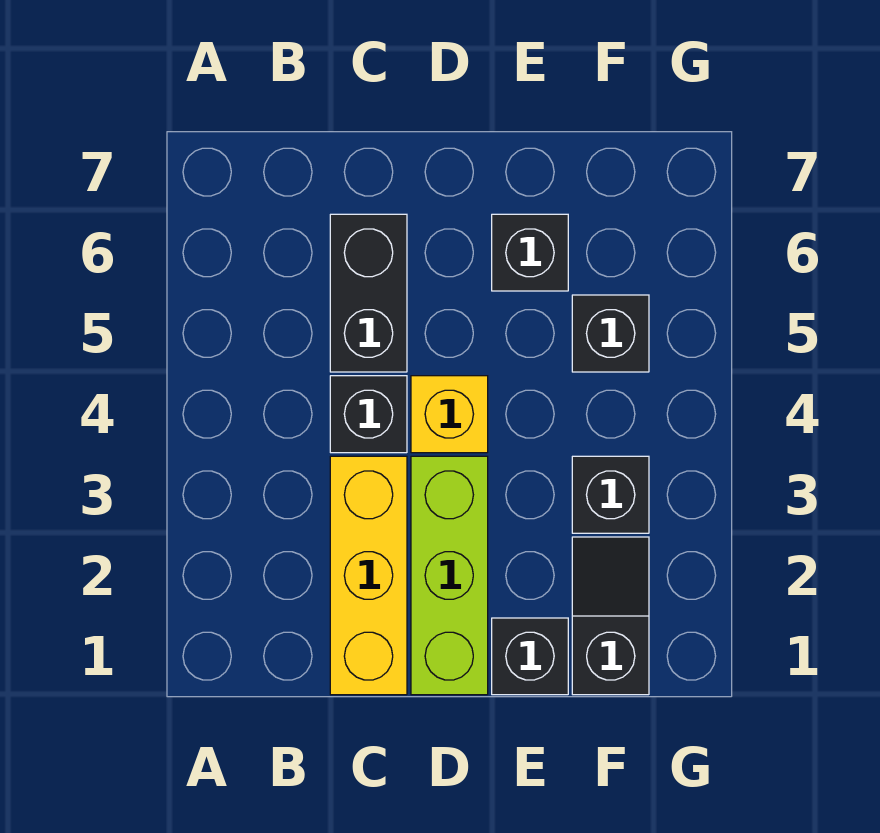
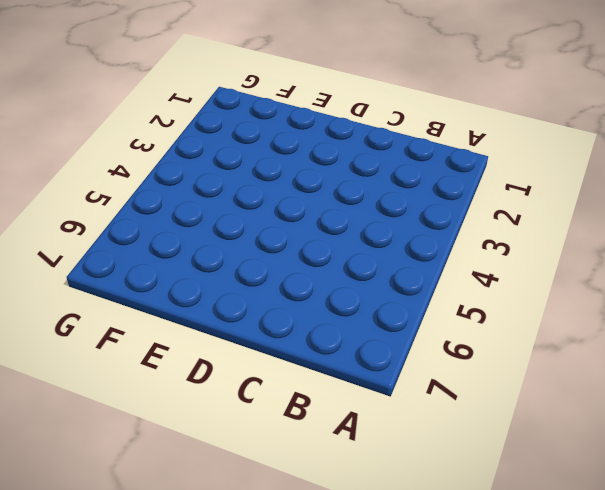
none -> yellow brick C1:C3 level 1
none -> black brick C4 level 1

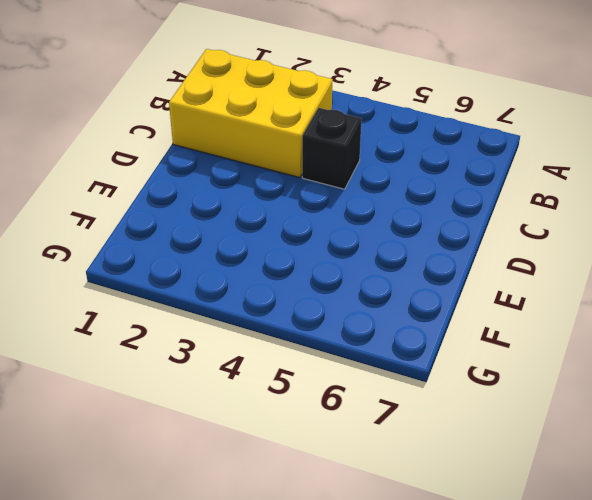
yellow brick B1:C3 level 1 -> yellow brick C1:C3 level 1
none -> black brick C5:C6 level 1
none -> lime brick D1:D3 level 1

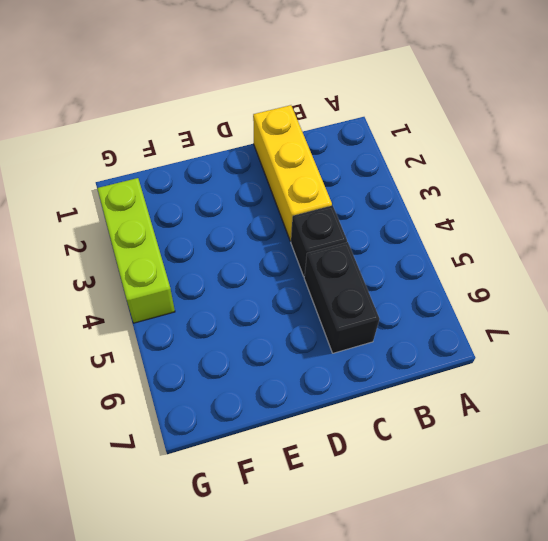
lime brick G2:G4 level 1 -> lime brick D1:D3 level 1
none -> yellow brick D4 level 1
none -> black brick E1 level 1

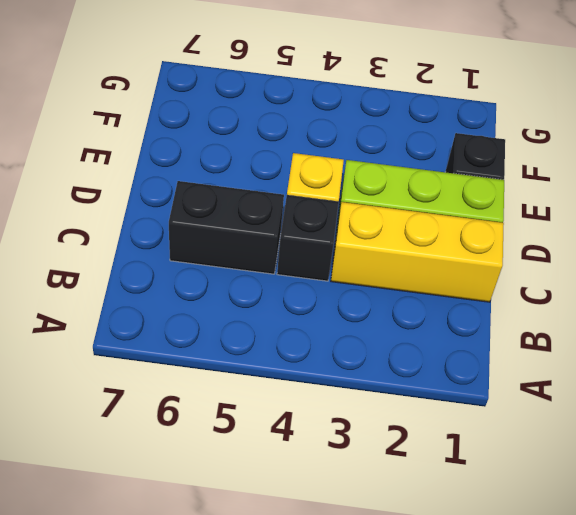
none -> black brick E6 level 1
none -> black slope F1:F2 level 1 top 1

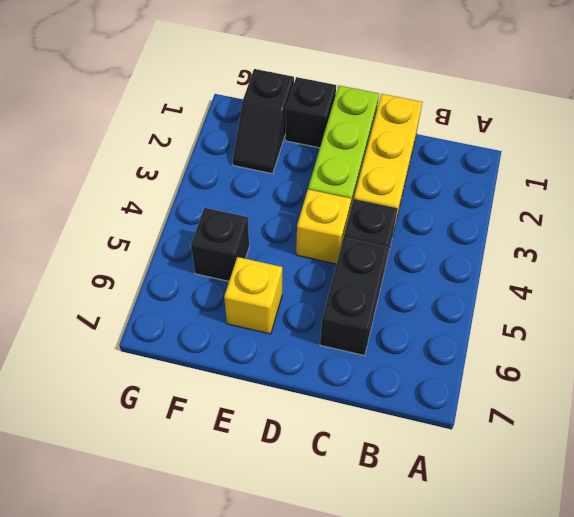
yellow brick E6 level 1 -> black brick E6 level 1
none -> black brick F3 level 1

